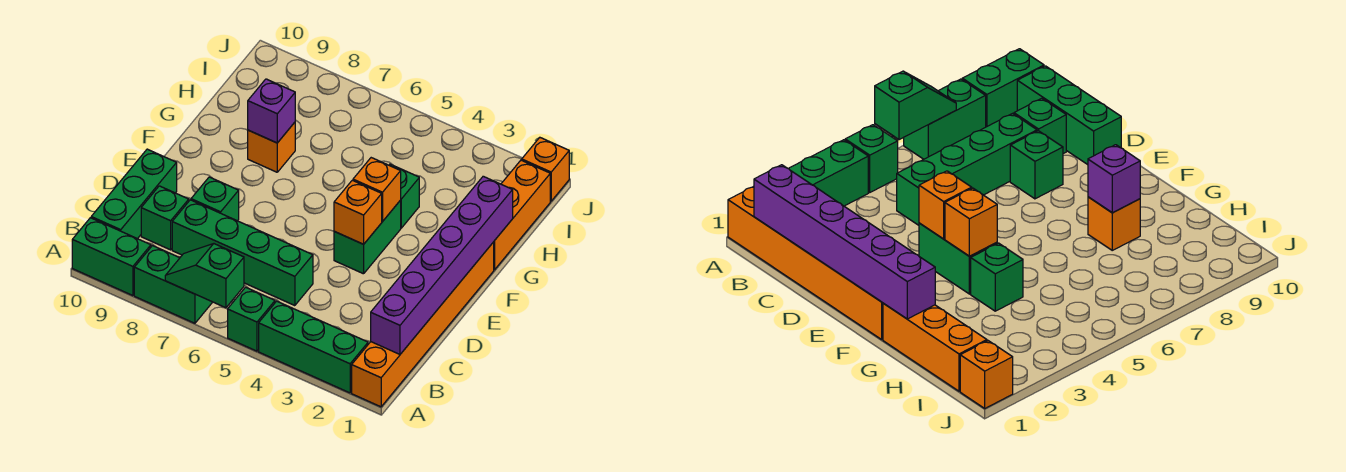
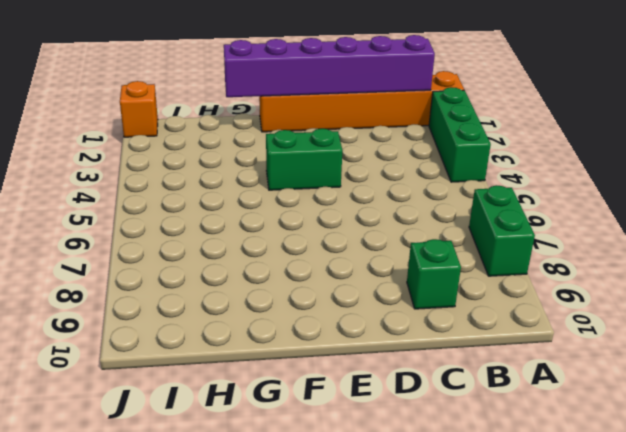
none -> green brick A5 level 1
none -> green brick A9:A10 level 1
none -> green brick B10:D10 level 1

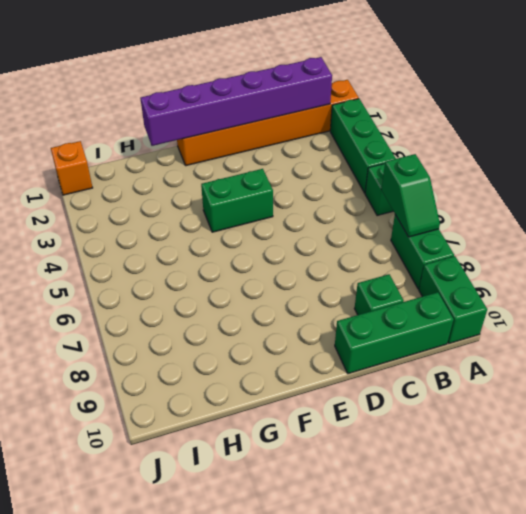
none -> green brick C5:C8 level 1
none -> green brick D8 level 1
none -> orange brick G1:I1 level 1

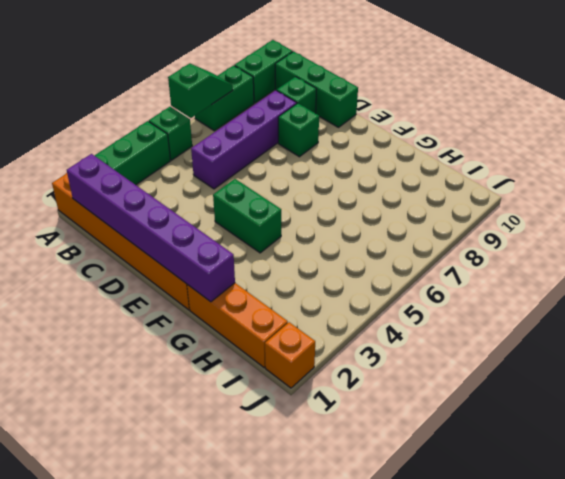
purple brick C5:C8 level 1 -> green brick C5:C8 level 1
none -> green brick G4 level 1
none -> orange brick G8 level 1
none -> orange brick E4 level 2

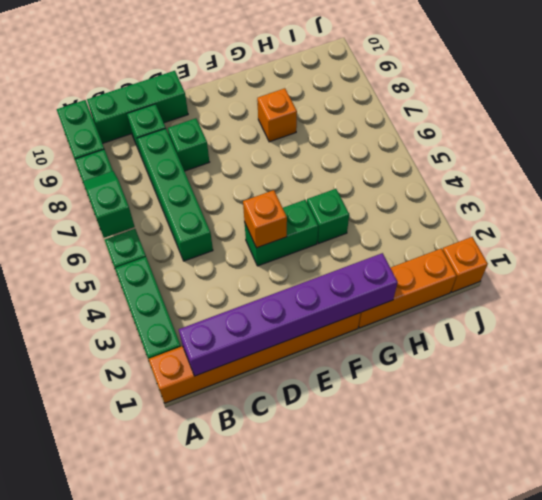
none -> orange brick F4 level 2
none -> purple brick G8 level 2

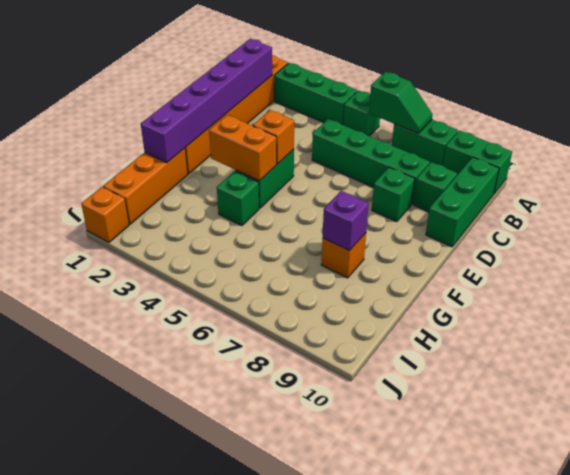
orange brick F3:F4 level 2 -> orange brick F4 level 2

